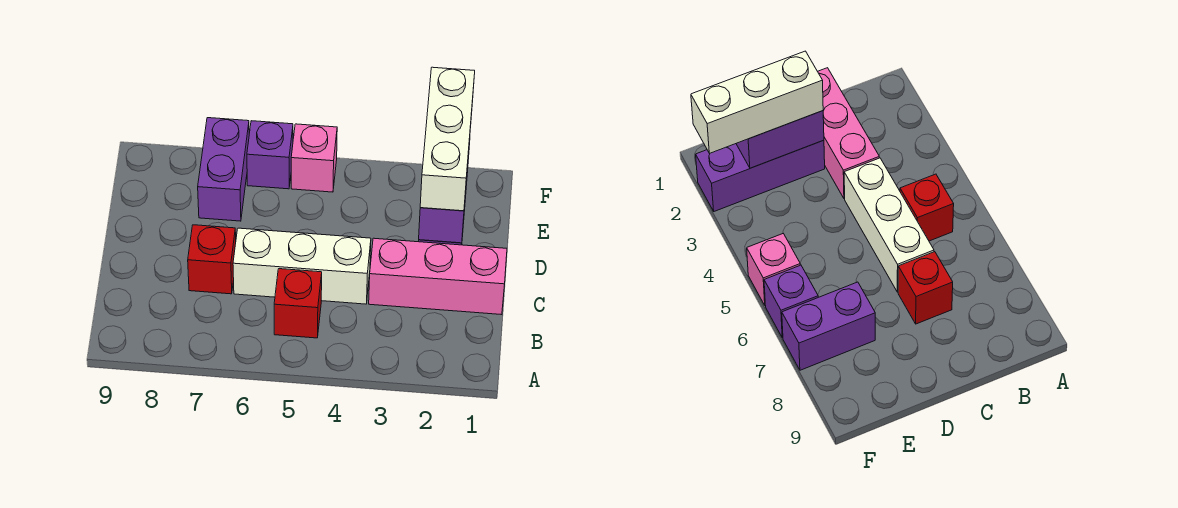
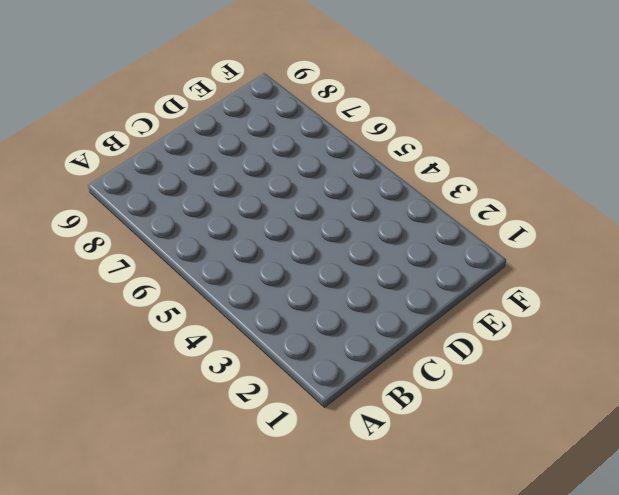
none -> red brick B5 level 1
none -> pink brick C1:C3 level 1

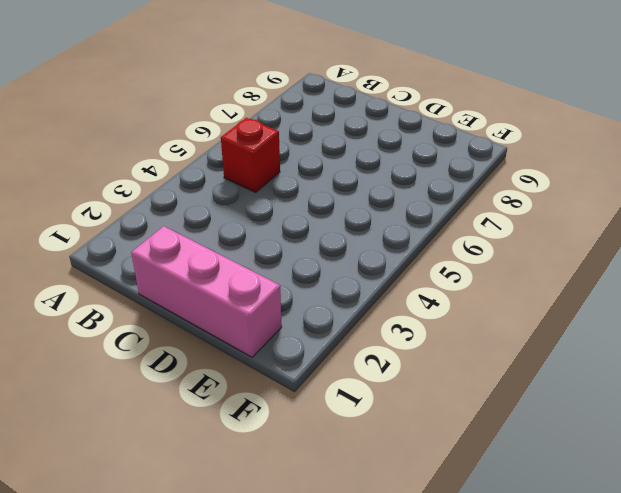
pink brick C1:E1 level 1 -> pink brick C1:C3 level 1
none -> white brick C4:C6 level 1
none -> red brick C7 level 1

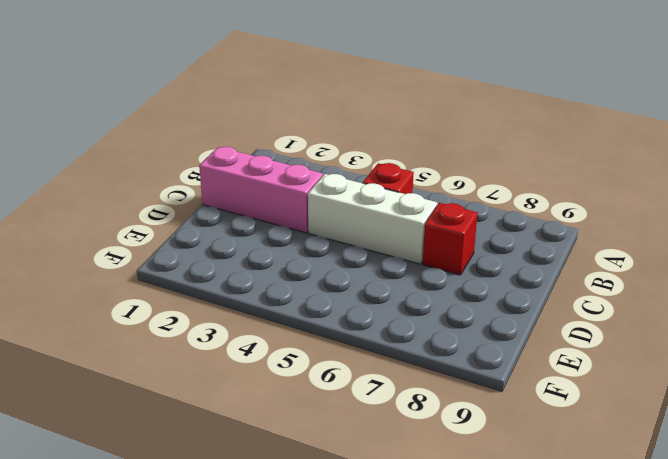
none -> purple brick D2:F2 level 1
none -> purple brick E7:F7 level 1

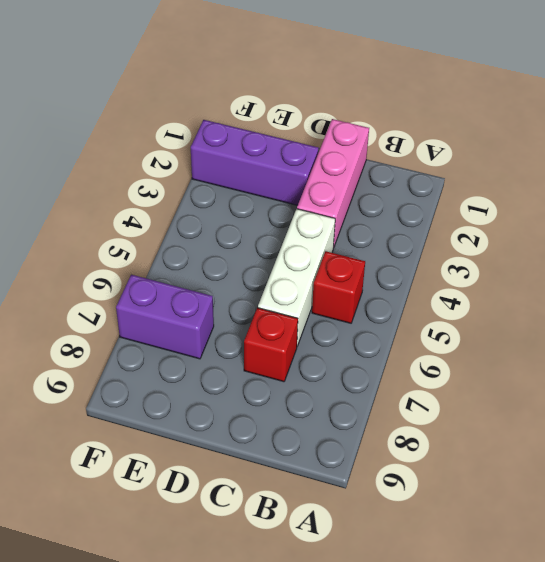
none -> pink brick F5 level 1
none -> purple brick F6 level 1

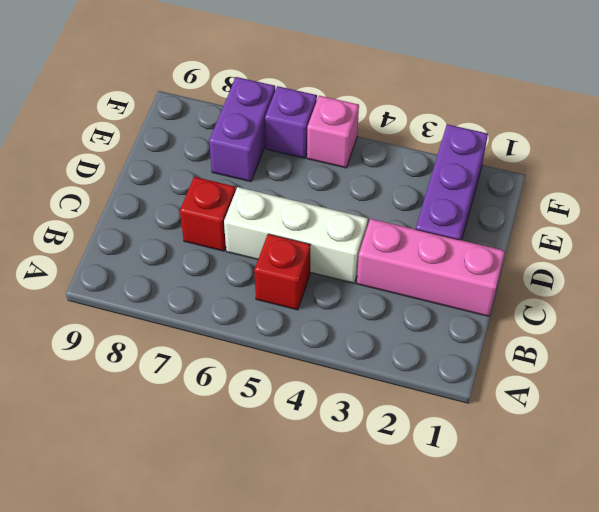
none -> purple brick D2:E2 level 2
none -> white brick D2:F2 level 3

